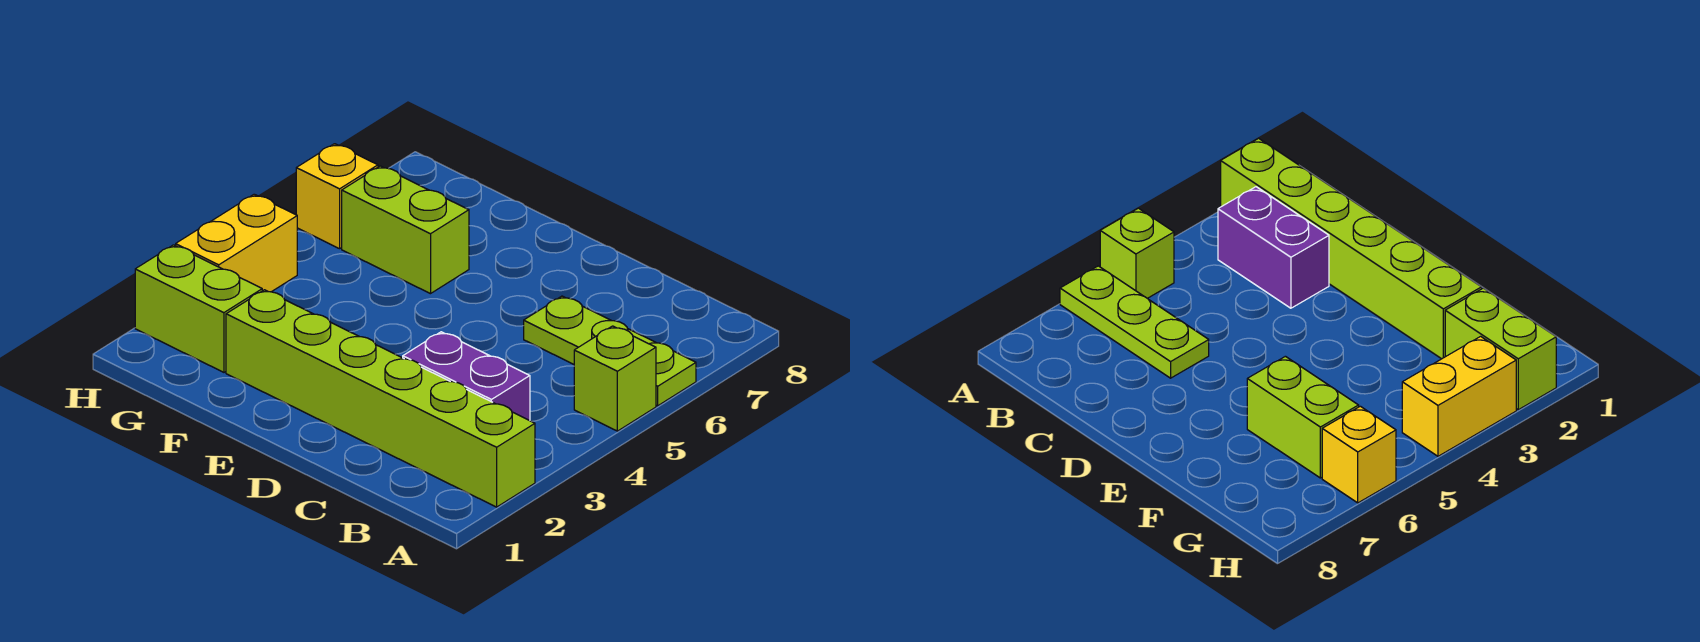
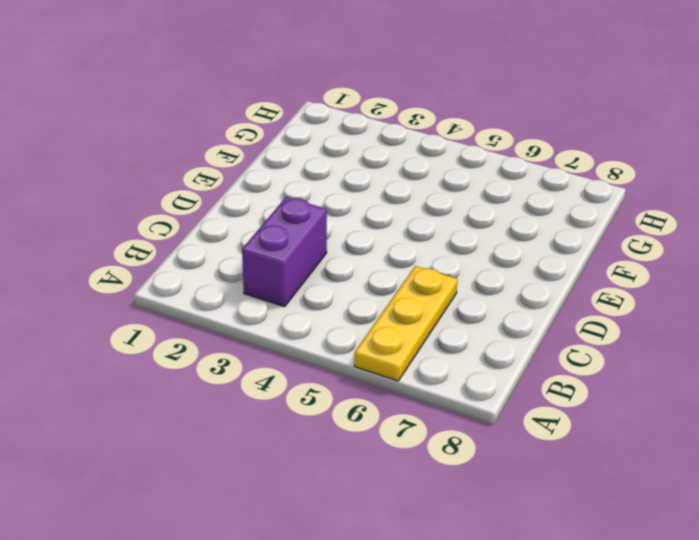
yellow plate A6:C6 level 1 -> lime plate A6:C6 level 1
none -> lime brick A2:F2 level 1
none -> lime brick A5 level 1

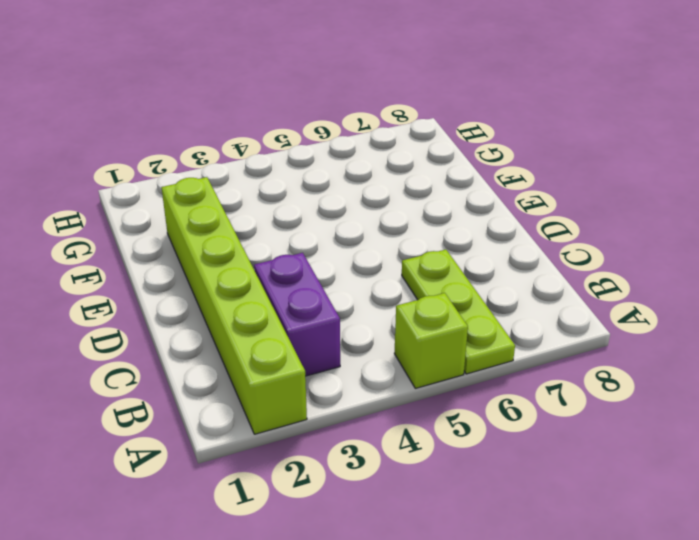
none -> lime brick F6:G6 level 1
none -> lime brick G2:H2 level 1

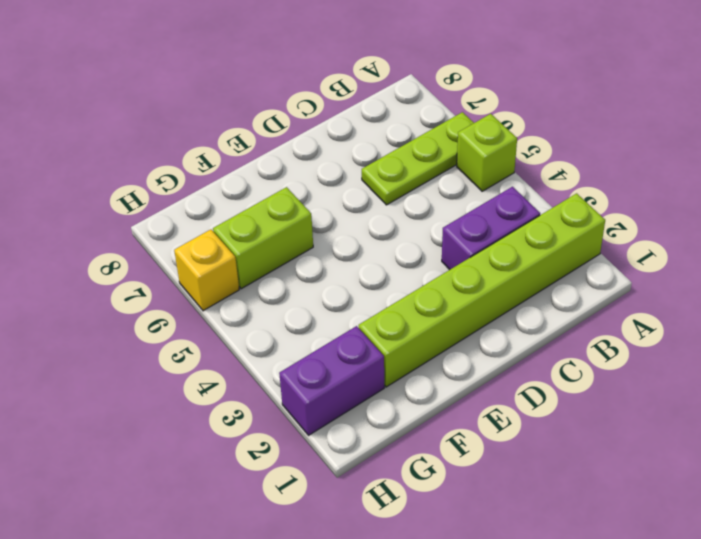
purple brick G2:H2 level 1 -> lime brick G2:H2 level 1
none -> yellow brick H3:H4 level 1

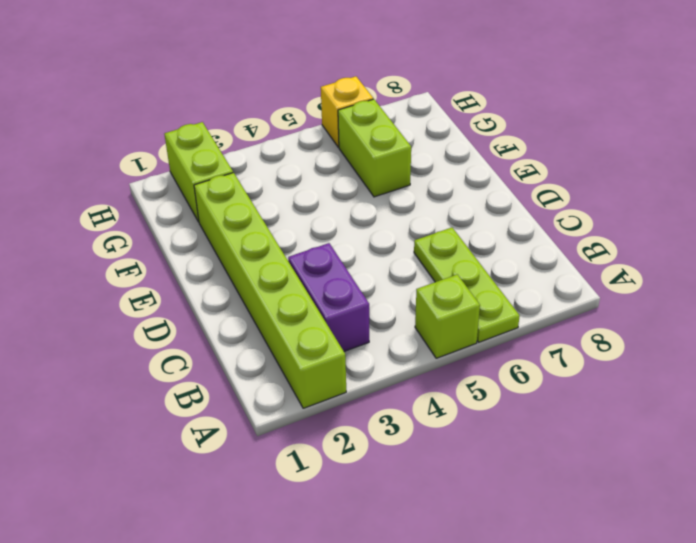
none -> yellow brick H3:H4 level 1

